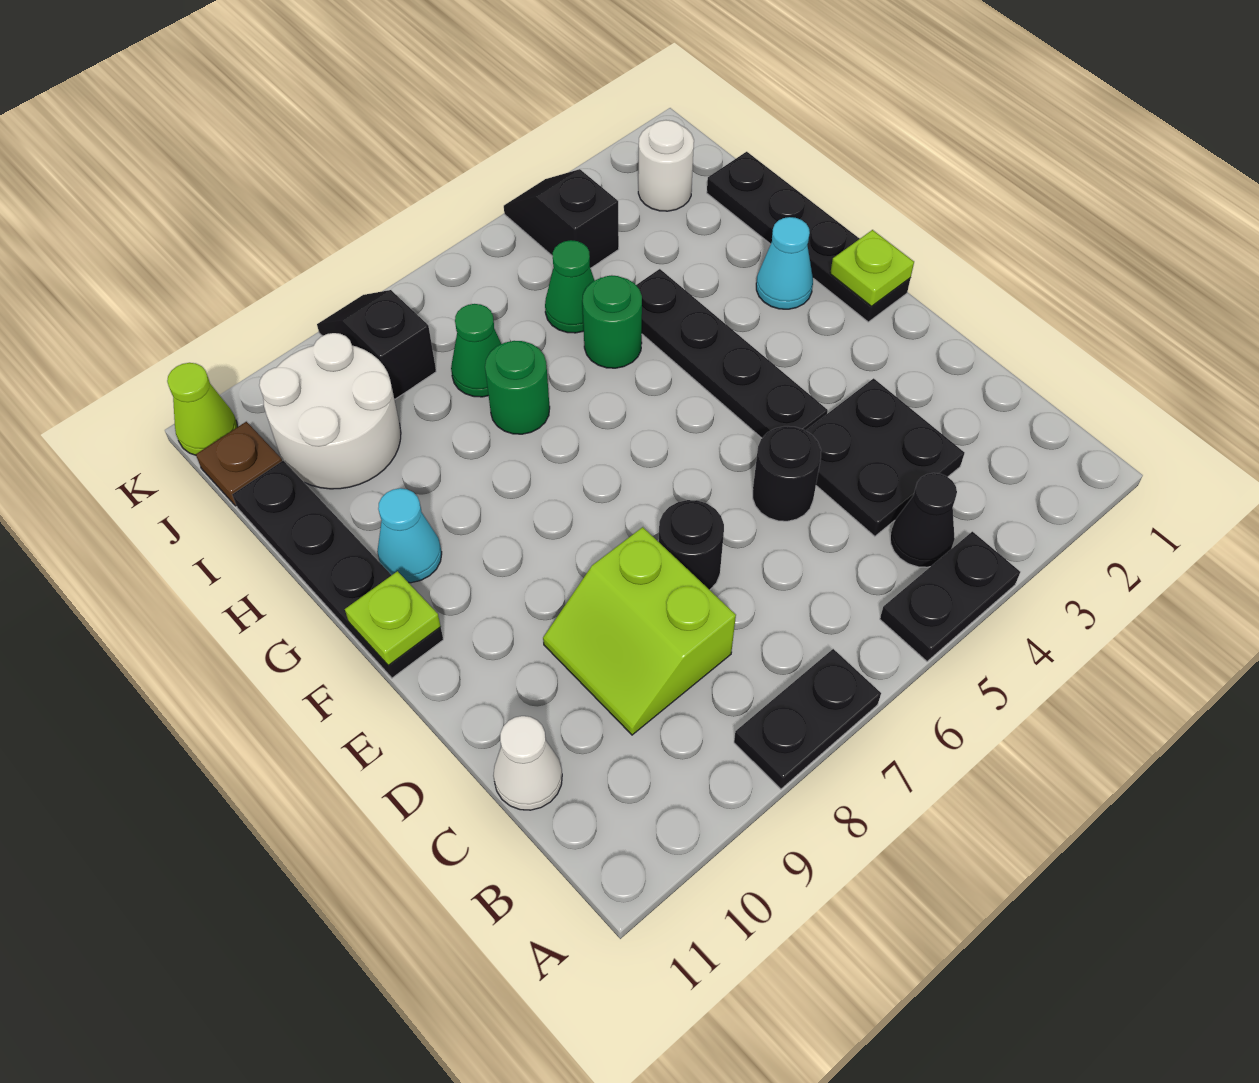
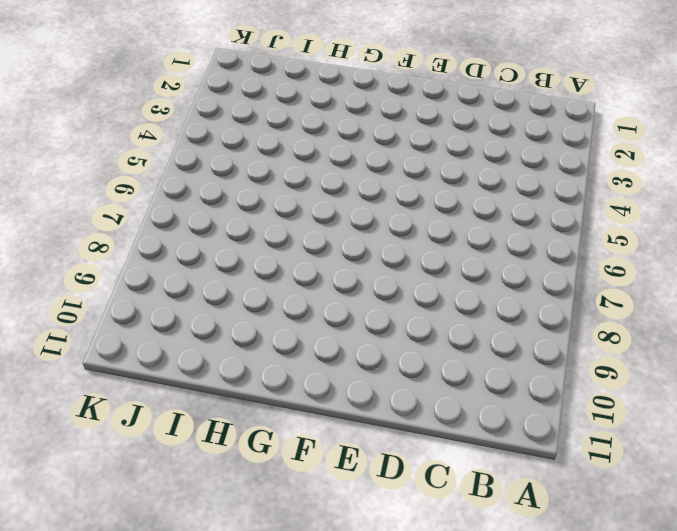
none -> black plate A4:A5 level 1
none -> black plate A7:A8 level 1
none -> black cone B4 level 1

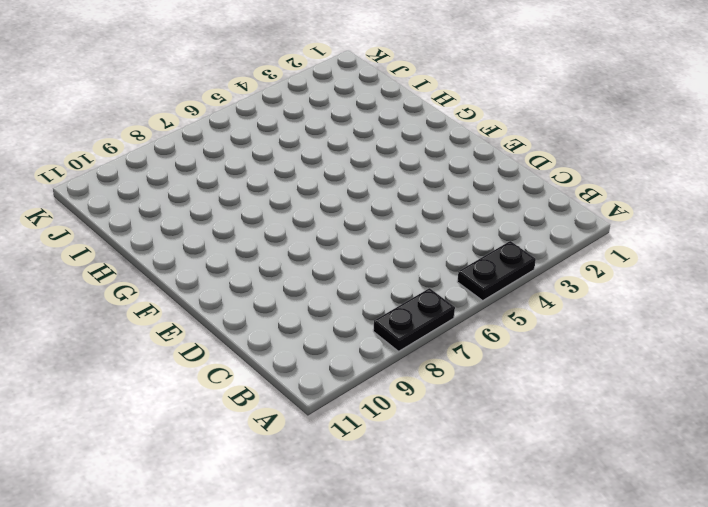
none -> black cone B4 level 1
none -> black plate C3:D4 level 1
none -> lime slope C8:D9 level 1 top 8

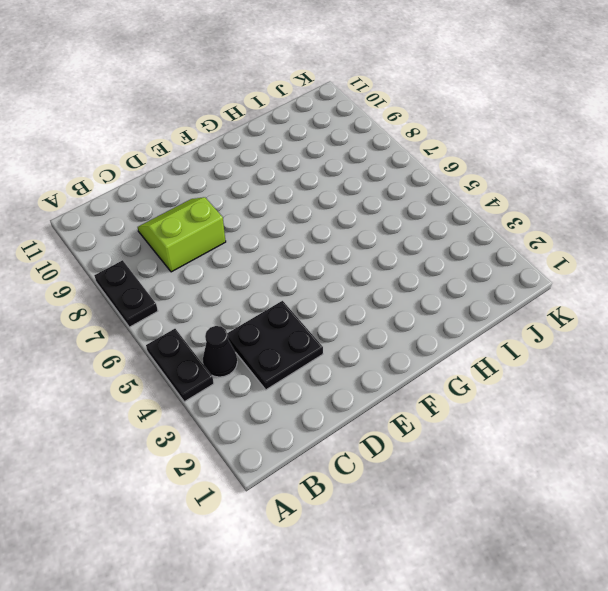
none -> white cone C11 level 1
none -> black round brick D5 level 1
none -> black round brick D7 level 1

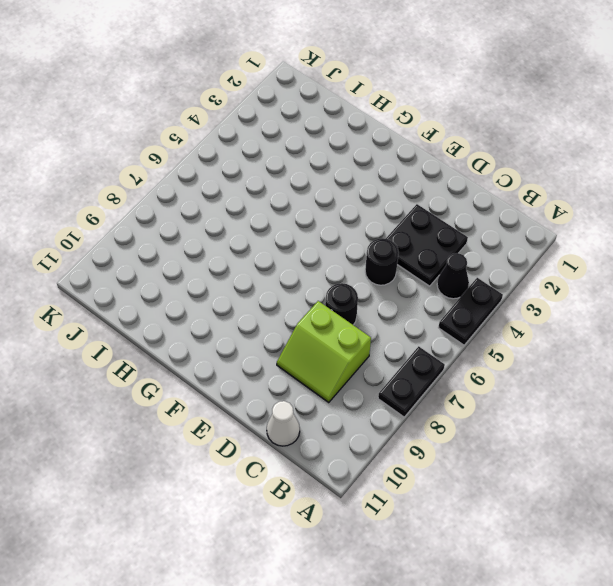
none -> black plate E4:H4 level 1
none -> black plate F1:I1 level 1
none -> black plate F11:I11 level 1

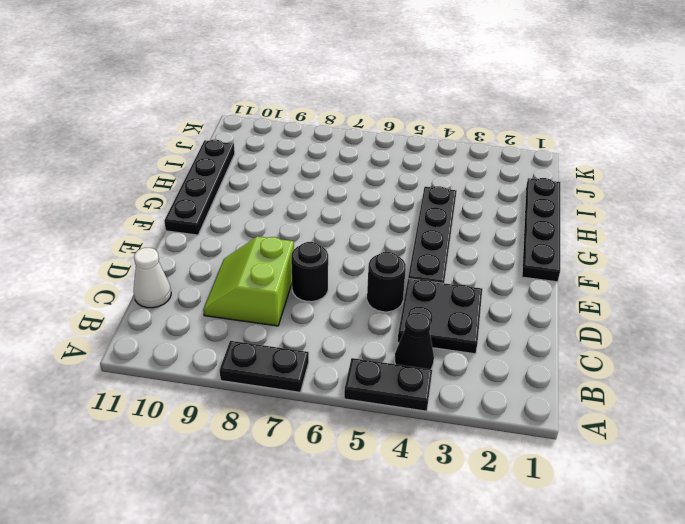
none -> cyan cone G2 level 1
none -> cyan cone G10 level 1
none -> green round brick H5 level 1

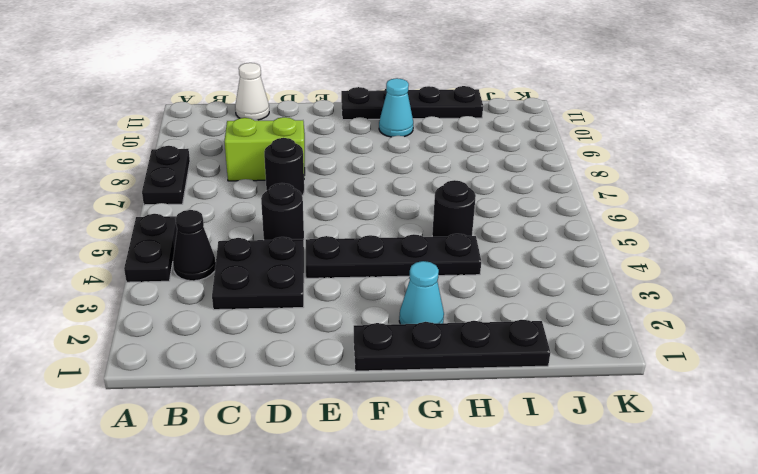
black round brick H5 level 1 -> green round brick H5 level 1
none -> green round brick H7 level 1
none -> green cone I5 level 1
none -> green cone I7 level 1

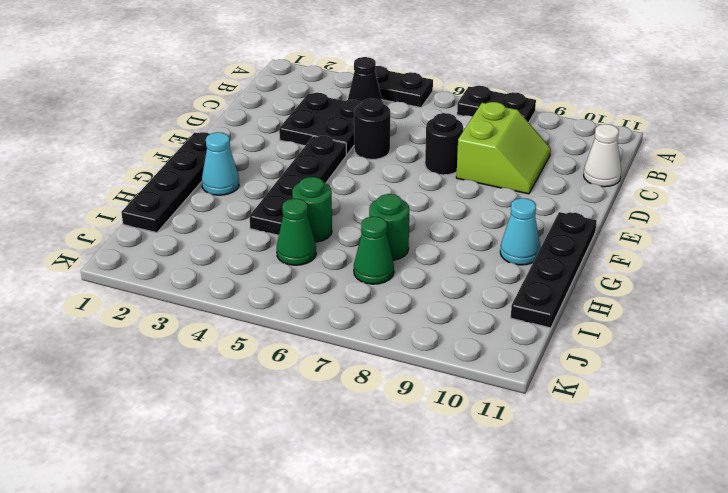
none -> white round brick I9:J10 level 1
none -> white round brick J2 level 1
none -> black slope J4:K4 level 1 top J

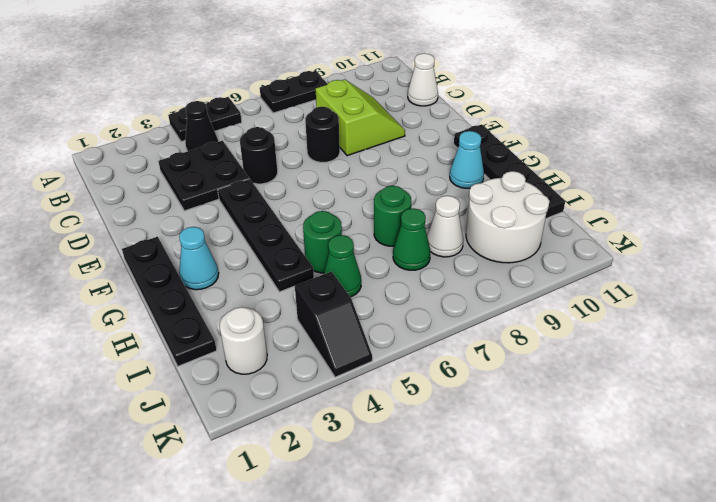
white cone I8 level 1 -> none
none -> black slope J8:K8 level 1 top J
none -> brown plate J11 level 1
none -> lime cone K11 level 1

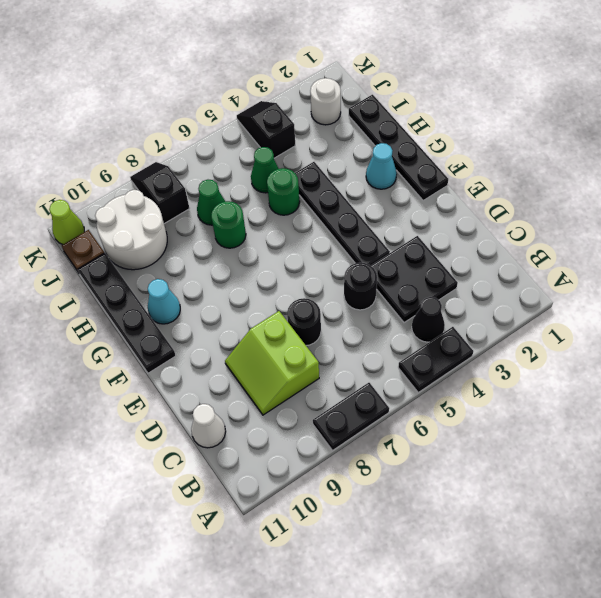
none -> lime plate F1 level 2
none -> lime plate F11 level 2

